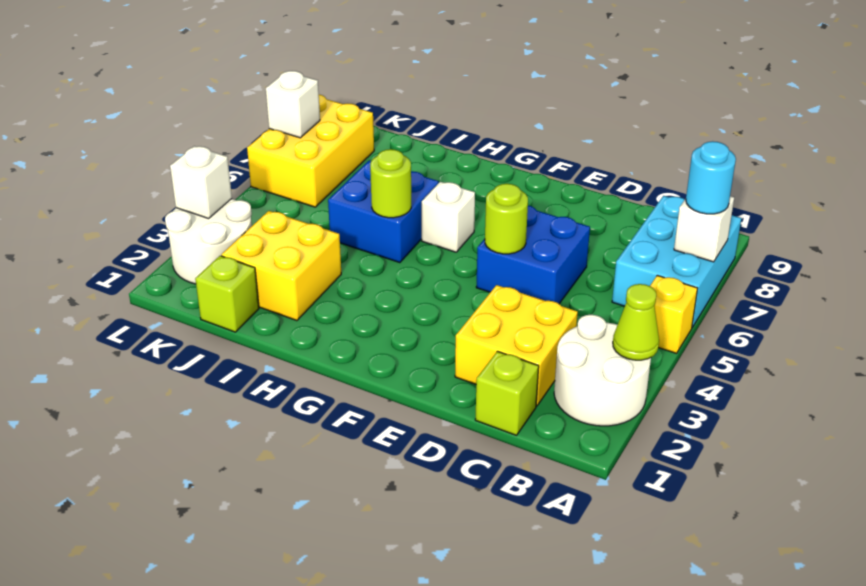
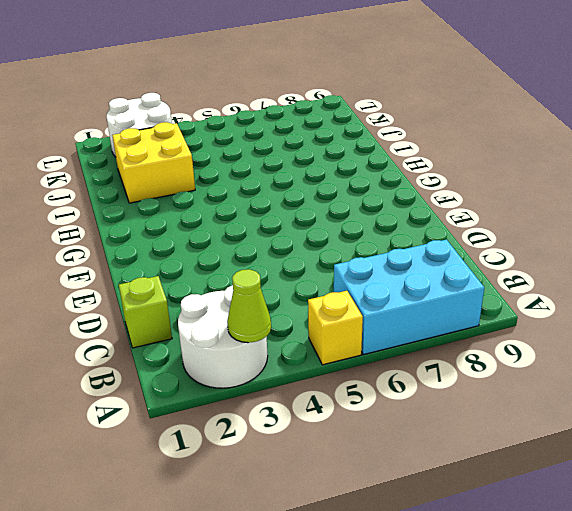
none -> yellow brick C2:D3 level 1
none -> blue brick D5:E6 level 1
none -> white brick G6 level 1

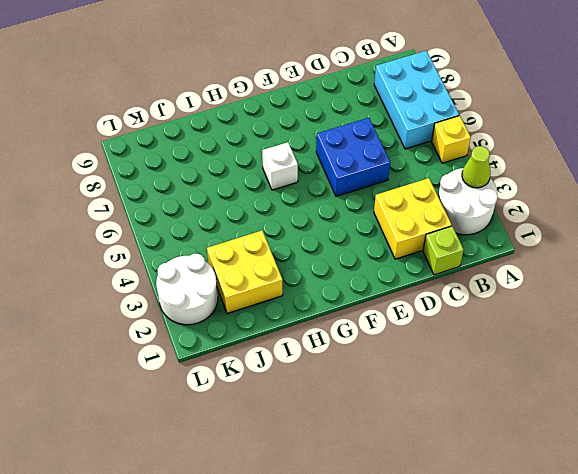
none -> blue brick H5:I6 level 1
none -> lime brick J1 level 1
none -> yellow brick K6:L8 level 1

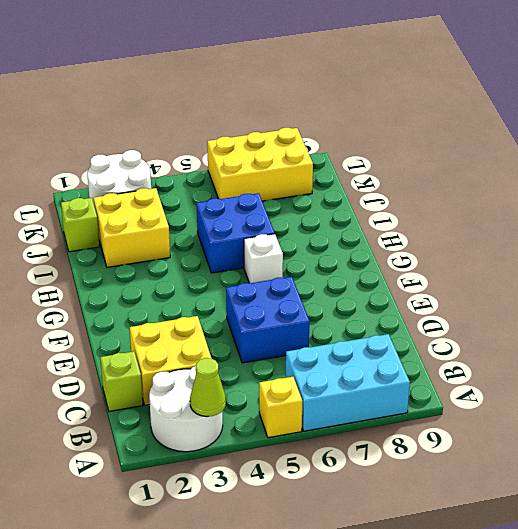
none -> white brick A7 level 2
none -> lime round brick E5 level 2
none -> lime round brick H5 level 2

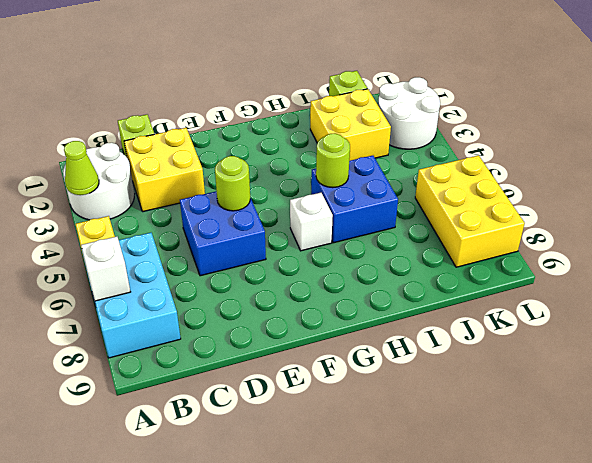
none -> white brick L3 level 2
none -> white brick L7 level 2
none -> cyan round brick A7 level 3

